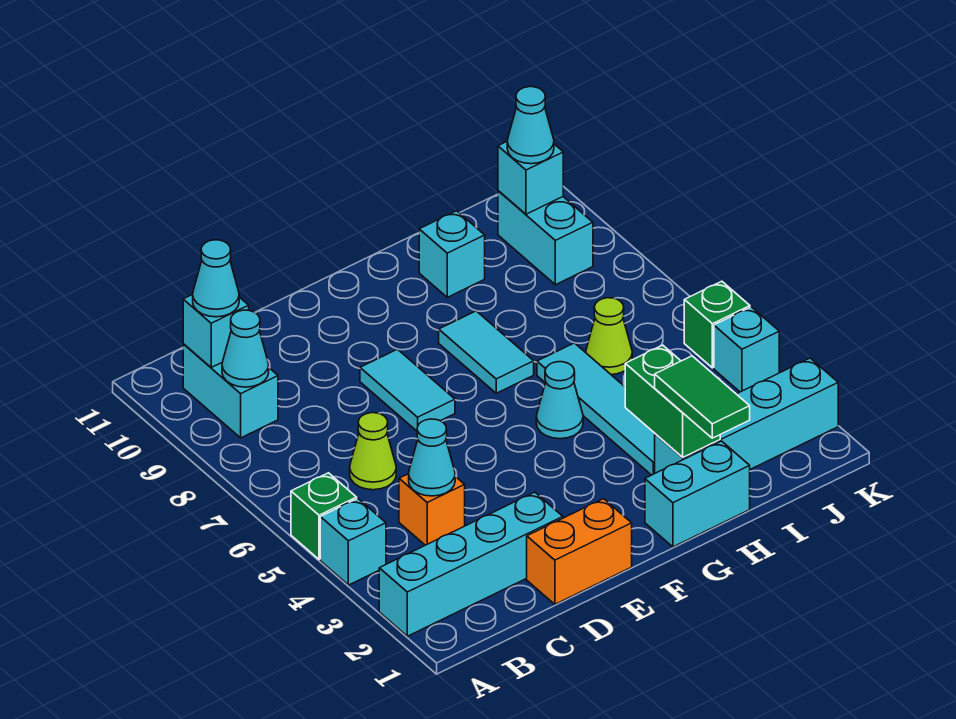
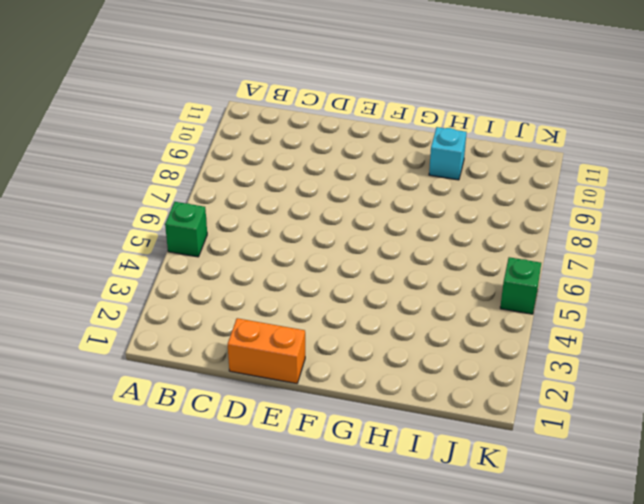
none -> cyan brick A2:D2 level 1
none -> cyan brick A4 level 1
none -> cyan brick B9:B10 level 1

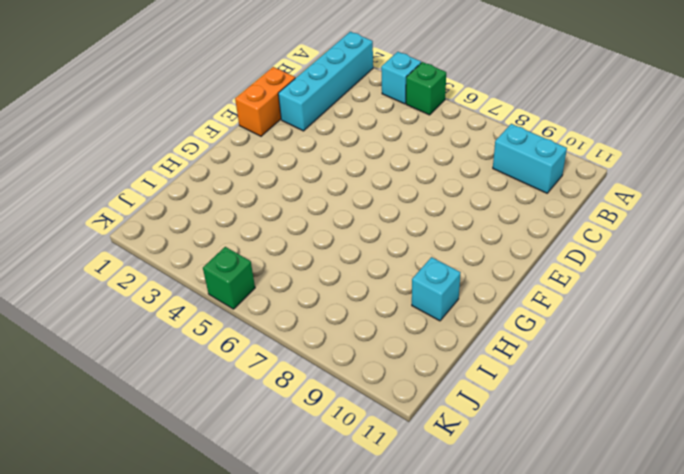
none -> orange brick C4 level 1
none -> lime cone C6 level 1
none -> cyan tile E7:E8 level 1

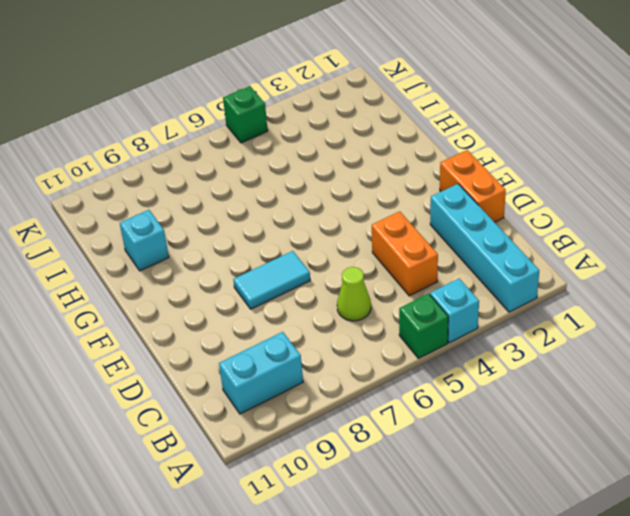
orange brick C4:D4 level 1 -> orange brick C4 level 1
none -> cyan brick G1:H1 level 1
none -> cyan cone G5 level 1
none -> cyan tile G7:G8 level 1

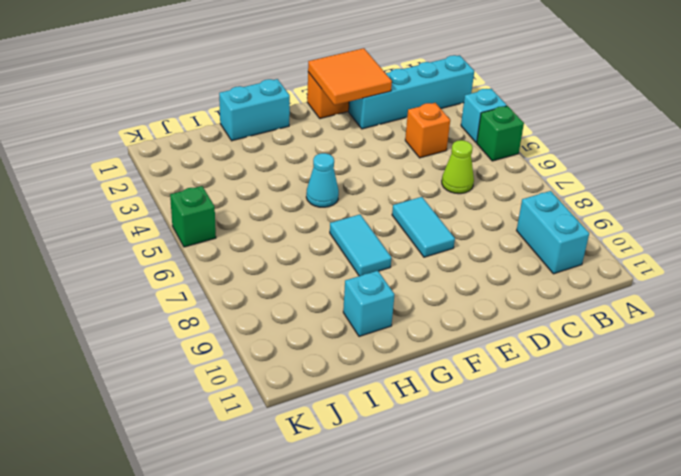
orange tile D1:E2 level 2 -> none
none -> cyan brick H2:K2 level 1
none -> cyan tile H3:H6 level 1
none -> lime cone I6 level 1

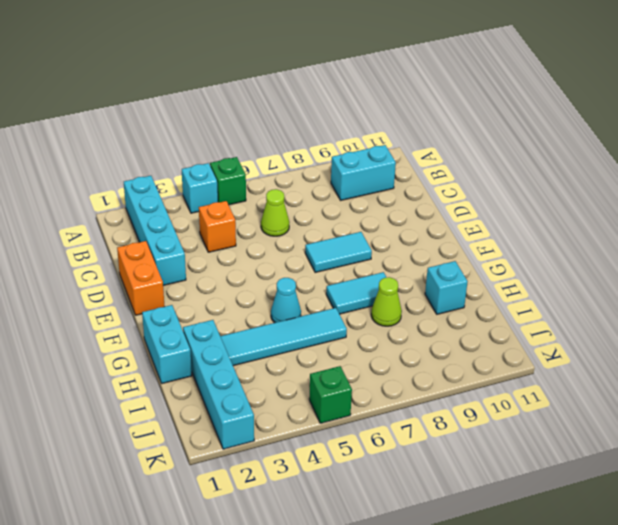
lime cone H8 level 1 -> lime cone I6 level 1
none -> cyan brick J9:J10 level 1
none -> cyan brick K4 level 1
none -> cyan cone B9 level 2

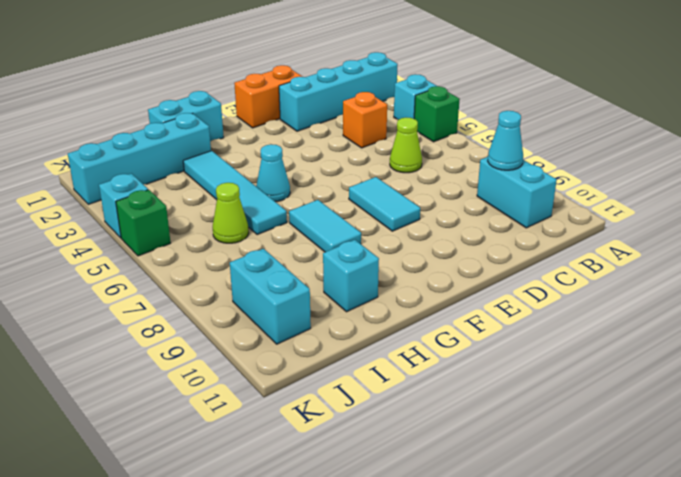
none -> cyan brick B10 level 2
none -> cyan cone C4 level 2
none -> green brick H2:H3 level 2

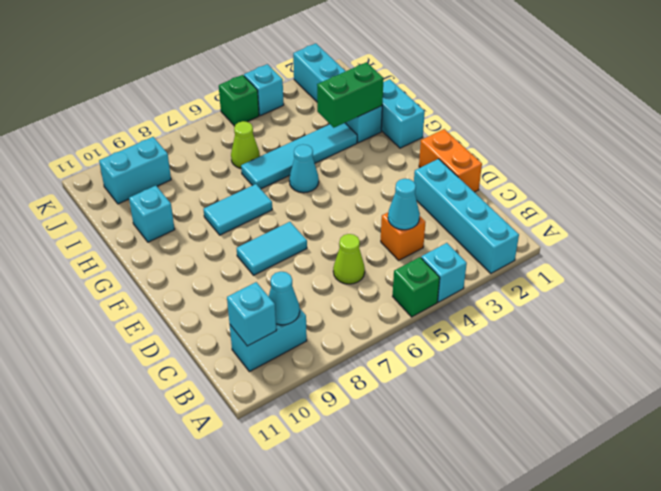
none -> cyan brick J10 level 2
none -> cyan cone B10 level 3
none -> green tile H1:H2 level 3

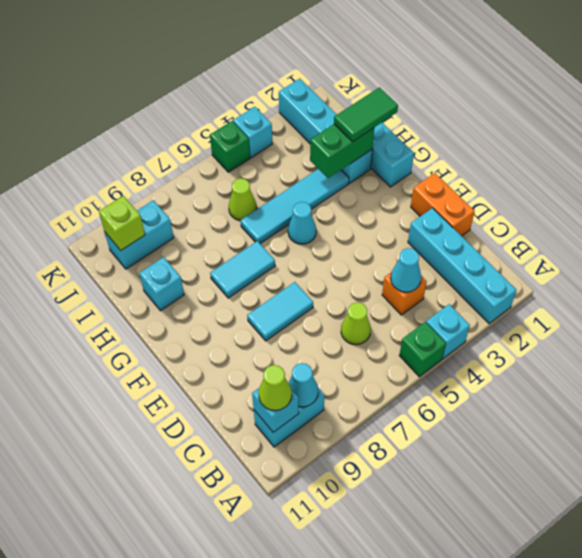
lime cone B10 level 3 -> cyan cone B10 level 3
lime brick J10 level 2 -> cyan brick J10 level 2
none -> cyan cone J10 level 3

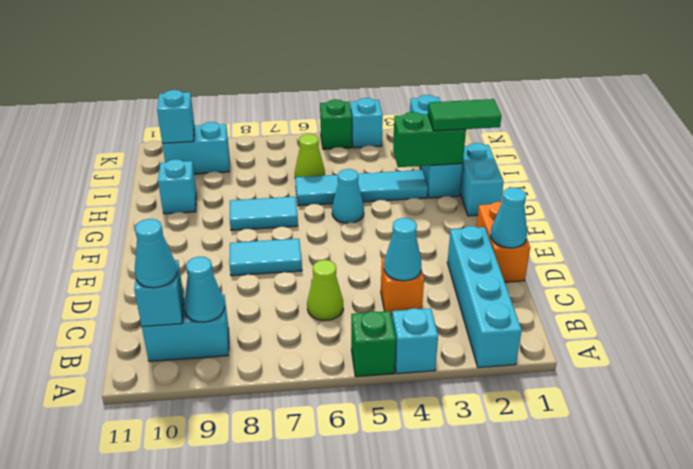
cyan cone D1 level 2 -> cyan cone J10 level 3

